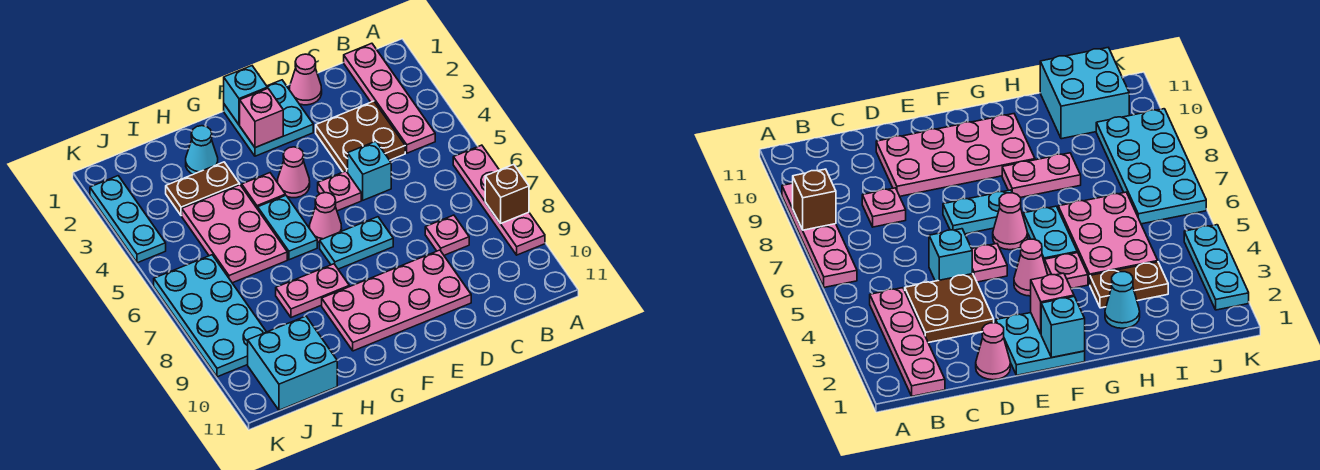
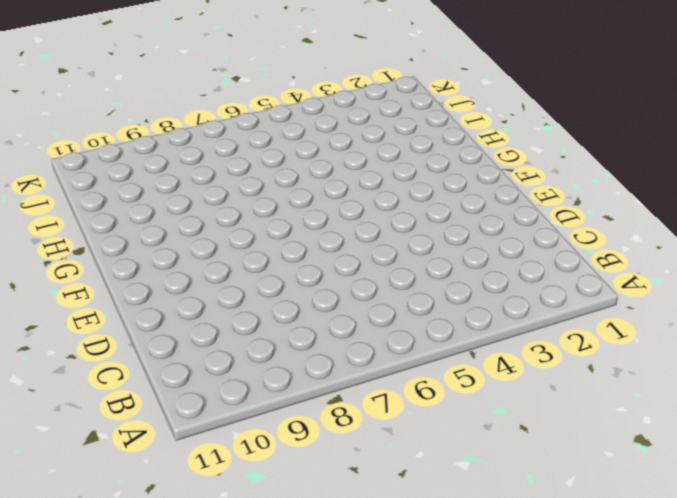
none -> pink plate A6:A9 level 1
none -> pink plate B1:B4 level 1
none -> brown plate C3:D4 level 1

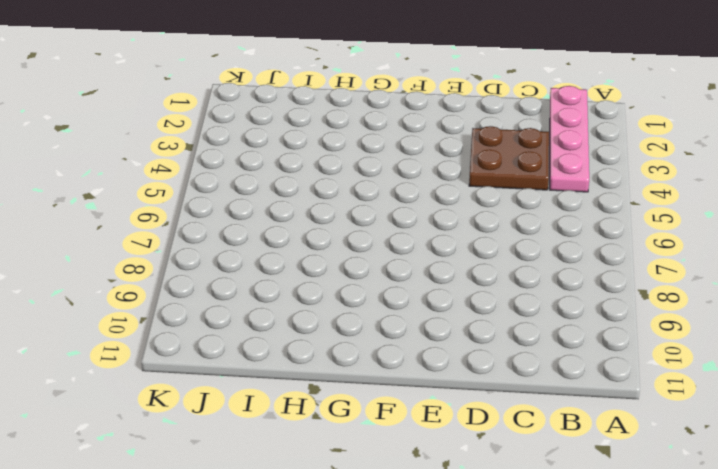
none -> pink plate A6:A9 level 1
none -> pink plate C8 level 1
none -> pink cone D1 level 1

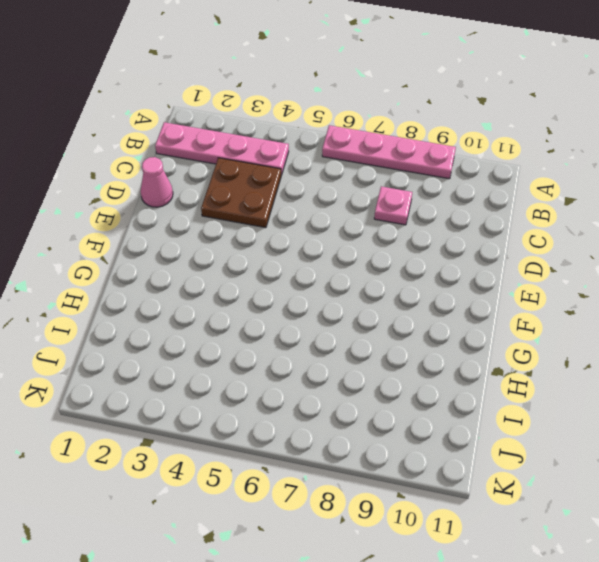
none -> cyan brick D5 level 1
none -> pink plate D9:G10 level 1
none -> cyan plate E1:F2 level 1

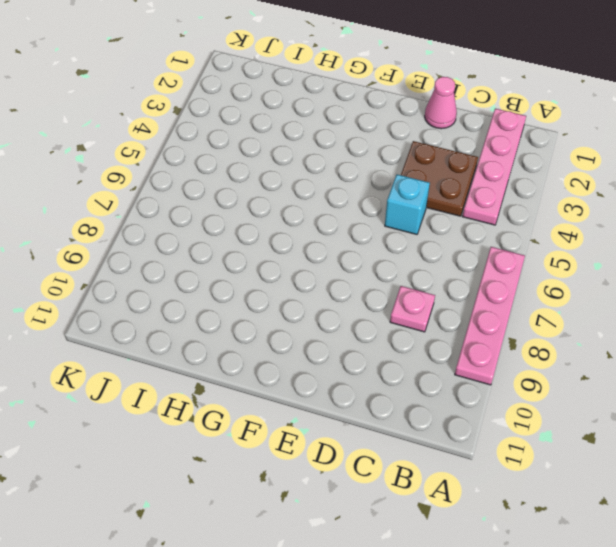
none -> pink plate D9:G10 level 1
none -> cyan plate E1:F2 level 1
none -> pink plate E5 level 1

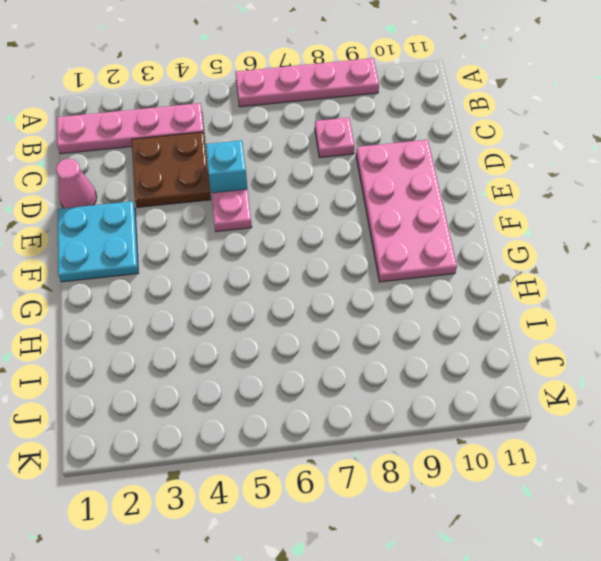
none -> cyan plate E7:F7 level 1
none -> pink cone F4 level 1
none -> pink cone F6 level 1

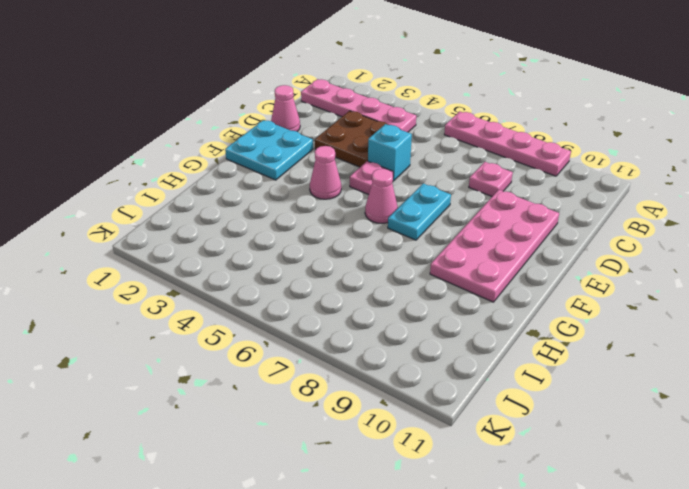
none -> pink plate G4 level 1
none -> cyan plate G5:G6 level 1
none -> pink plate G8:H8 level 1

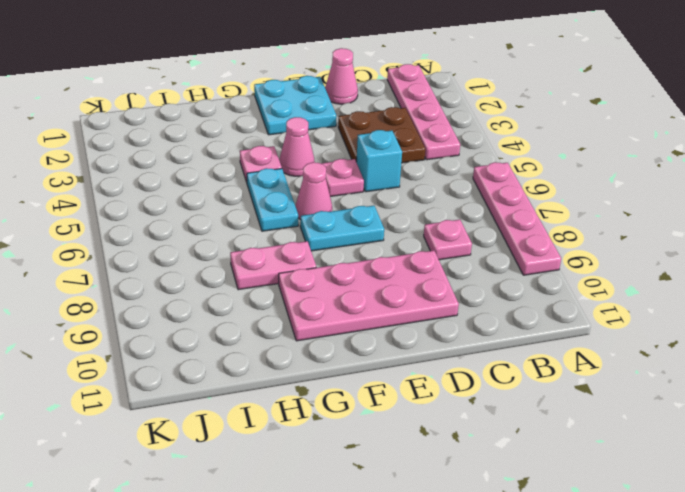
none -> cyan cone H2 level 1
none -> brown plate H3:I3 level 1
none -> pink plate H4:I6 level 1

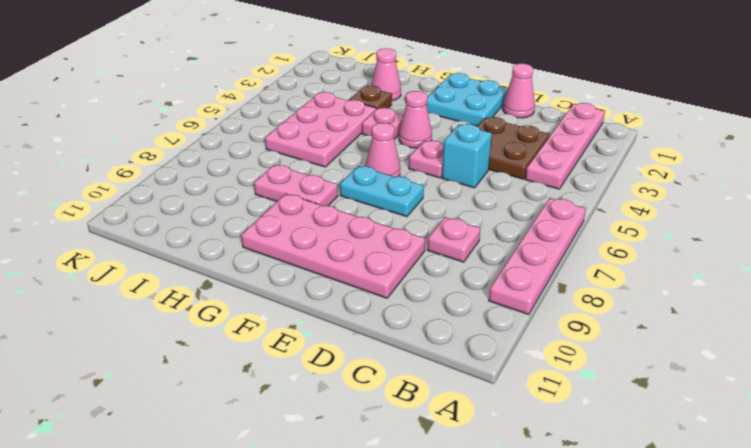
pink cone H2 level 1 -> cyan cone H2 level 1
brown plate H3 level 1 -> brown plate H3:I3 level 1
none -> cyan plate G5:G6 level 1
none -> cyan brick I10:J11 level 1
none -> cyan plate J6:K9 level 1

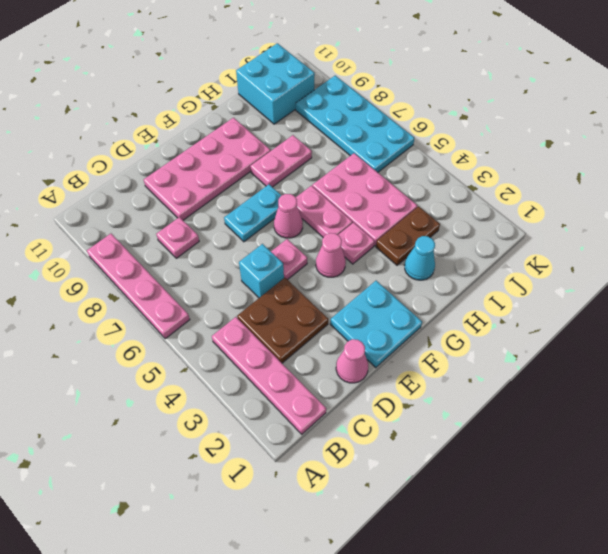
pink plate G5:G6 level 1 -> cyan plate G5:G6 level 1
none -> cyan plate K2:K4 level 1
none -> brown brick A8 level 2
none -> cyan brick F1 level 2

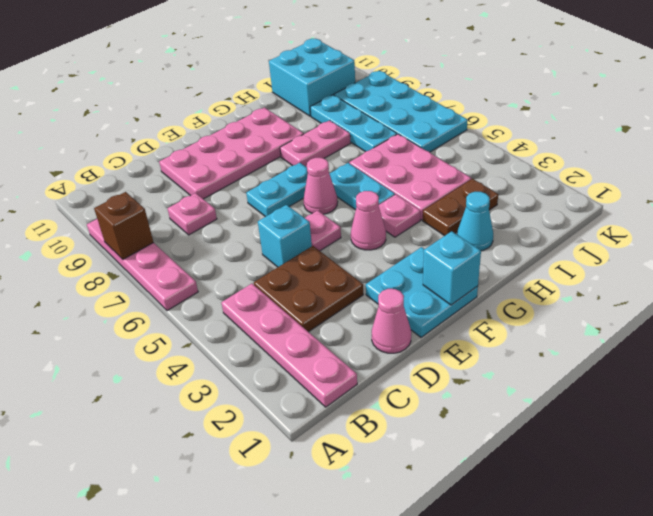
cyan plate I7:I9 level 1 -> cyan plate K2:K4 level 1
none -> pink brick F2 level 2

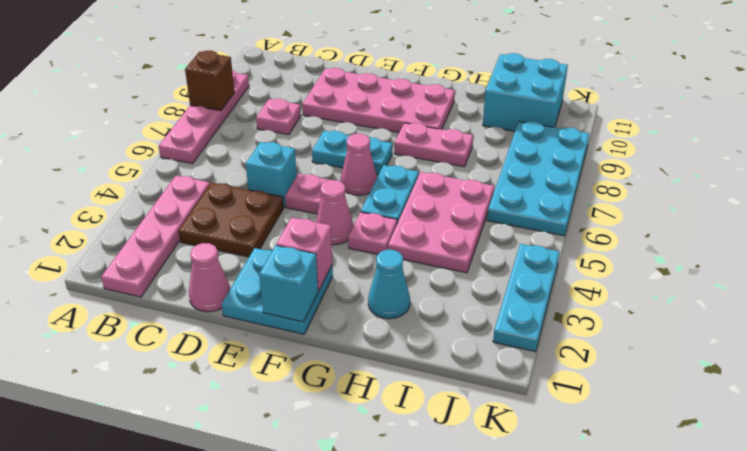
none -> brown plate H3:I3 level 1

